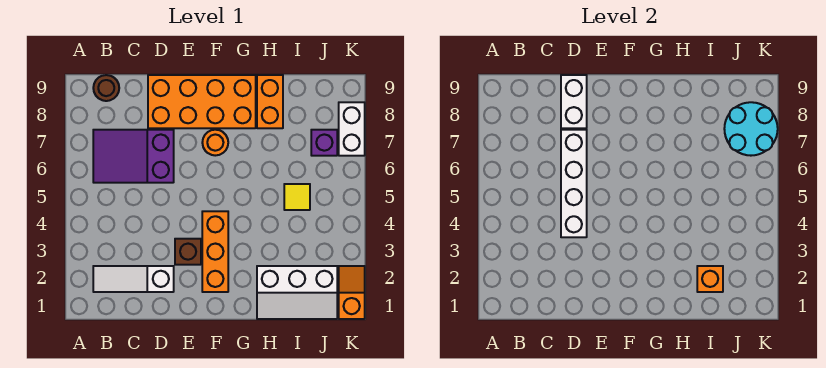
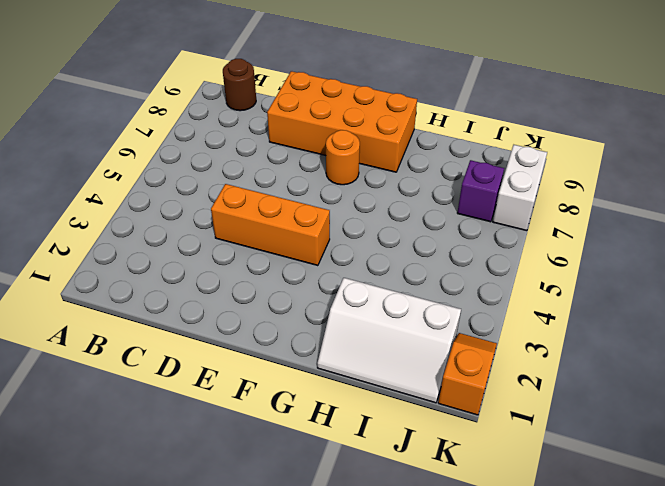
orange brick D4:F4 level 1 -> orange brick F2:F4 level 1
none -> white slope B2:D2 level 1 top D
none -> purple slope B6:D7 level 1 top D
none -> brown brick E3 level 1

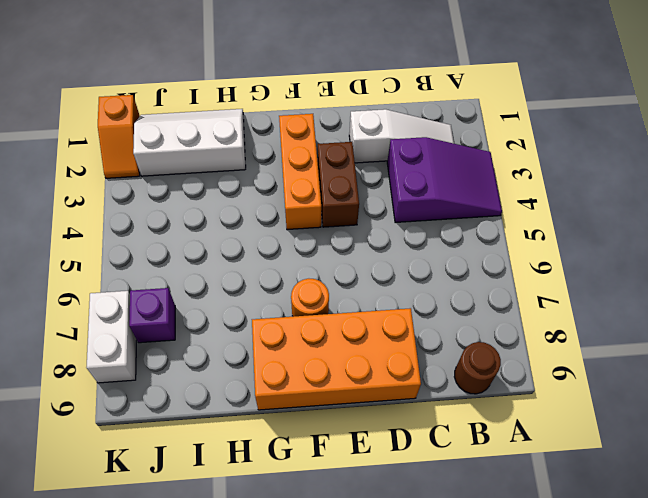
purple slope A3:C4 level 1 top C -> purple slope B6:D7 level 1 top D
brown brick E3:E4 level 1 -> brown brick E3 level 1
none -> orange brick H8:H9 level 1
none -> yellow tile I5 level 1
none -> white brick D4:D7 level 2

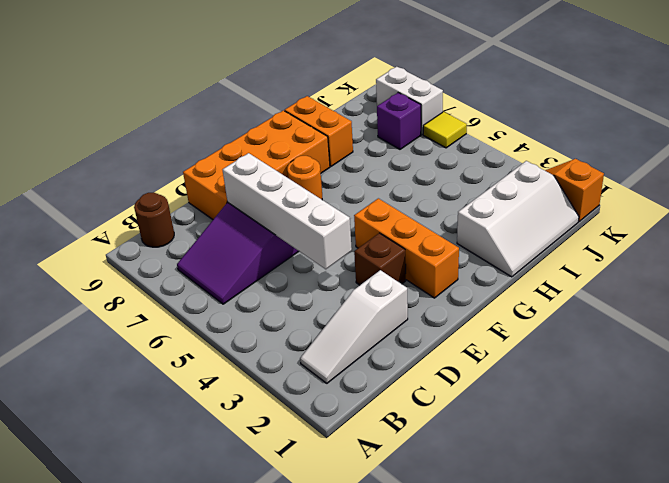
yellow tile K6 level 1 -> yellow tile I5 level 1
none -> white brick D8:D9 level 2
none -> orange brick I2 level 2
none -> cyan round brick J7:K8 level 2

